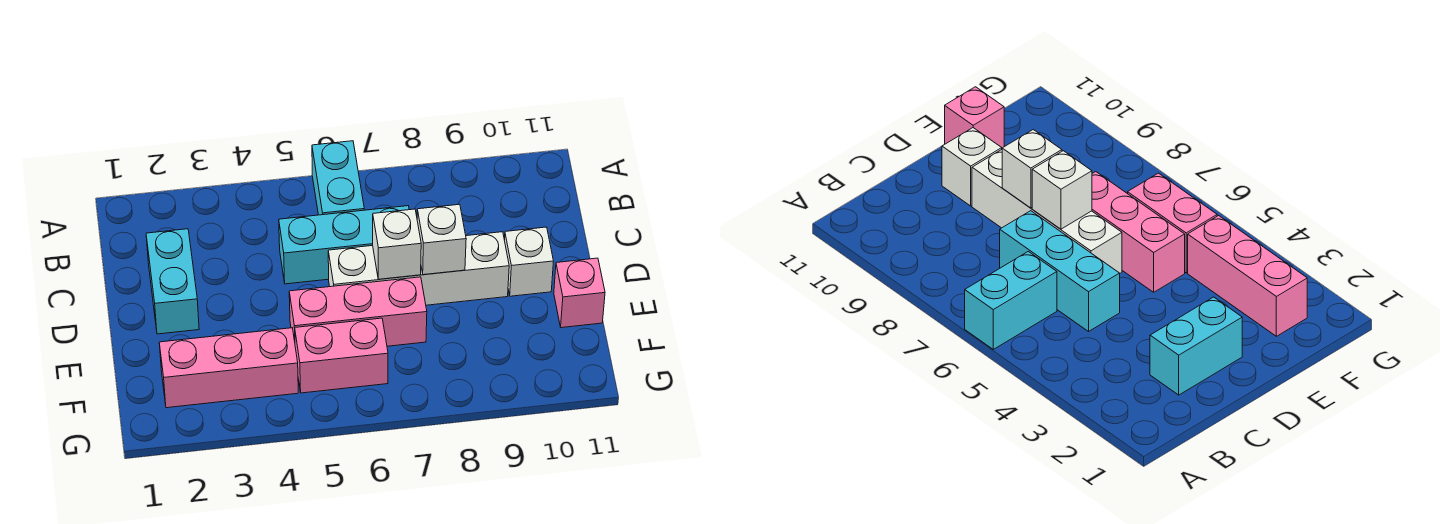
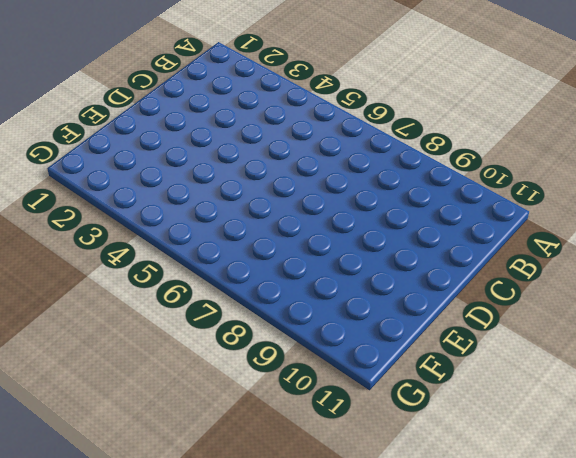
none -> cyan brick A6:B6 level 1
none -> cyan brick C2:D2 level 1

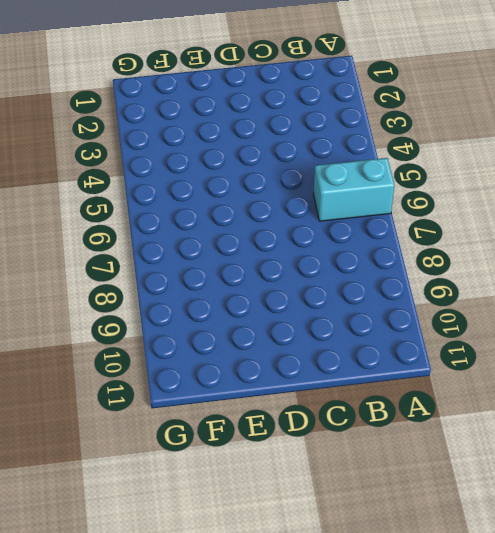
none -> cyan brick C2:D2 level 1
none -> cyan brick C5:C7 level 1

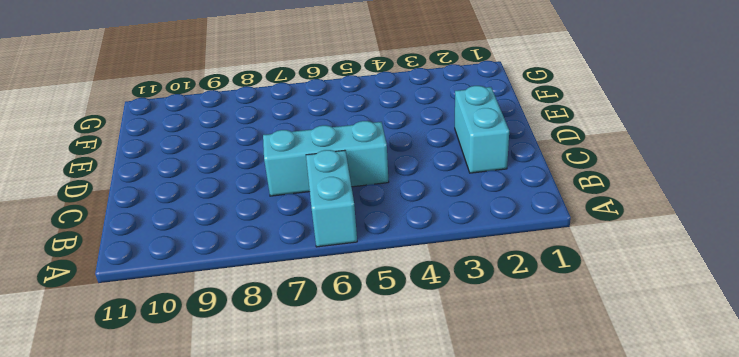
none -> white brick D6:D9 level 1
none -> white brick D10 level 1

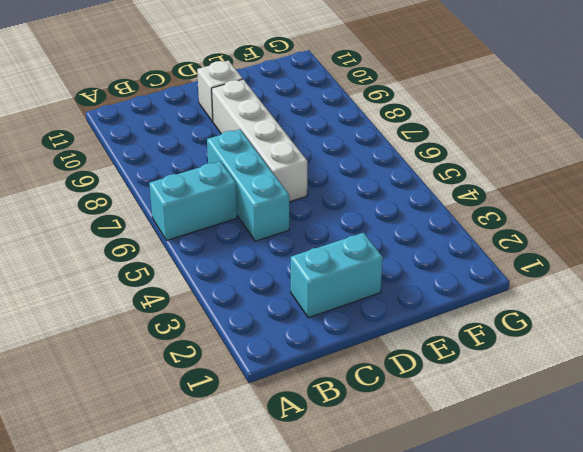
none -> pink brick E5:E7 level 1
none -> pink brick E11 level 1

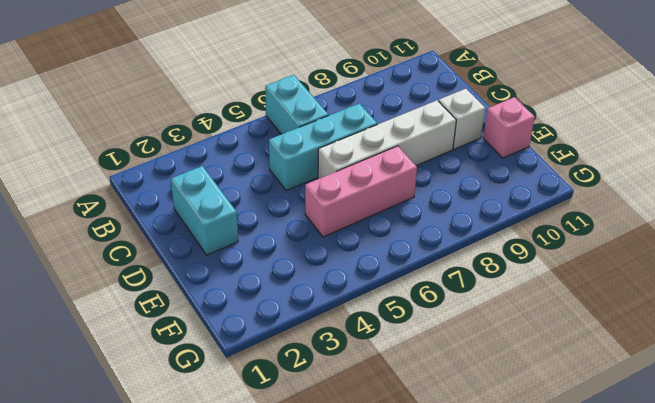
none -> pink brick F2:F4 level 1
none -> pink brick F5:F6 level 1

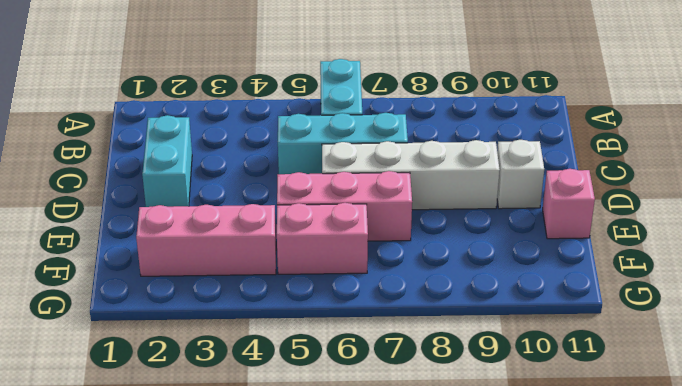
none -> white brick D7 level 2
none -> white brick D8 level 2

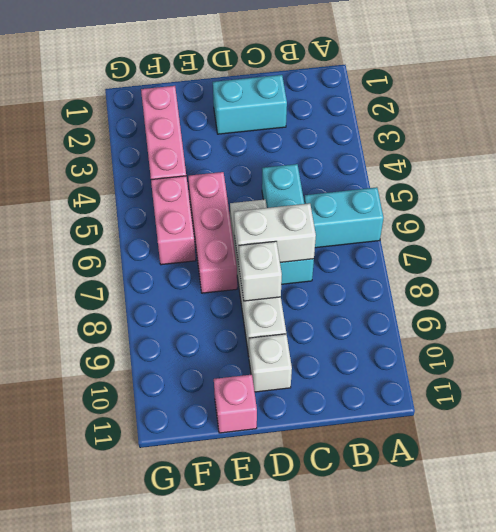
white brick C7:D7 level 2 -> white brick D7 level 2

